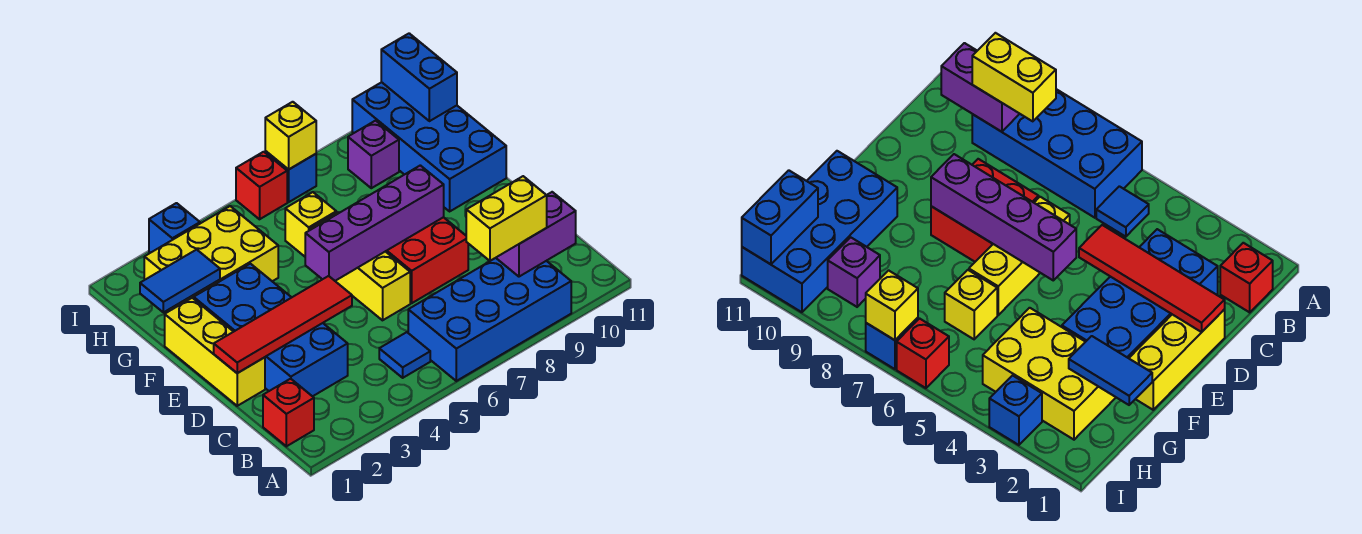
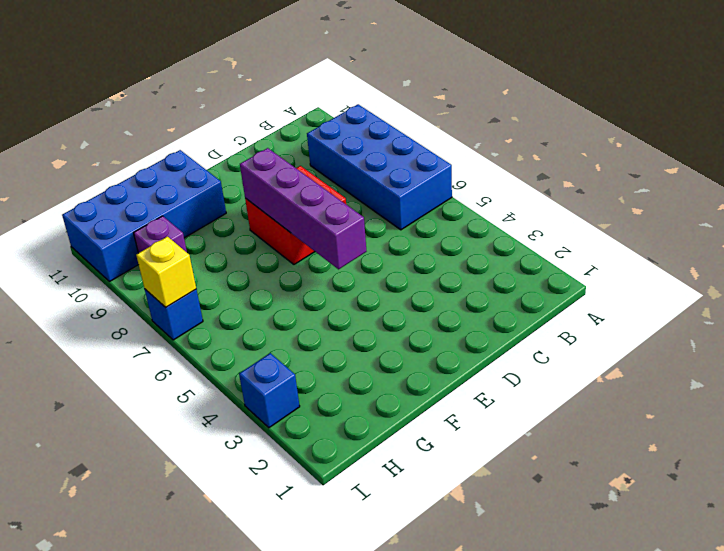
none -> red brick B1 level 1
none -> blue tile B5 level 1
none -> blue brick C2:F3 level 1

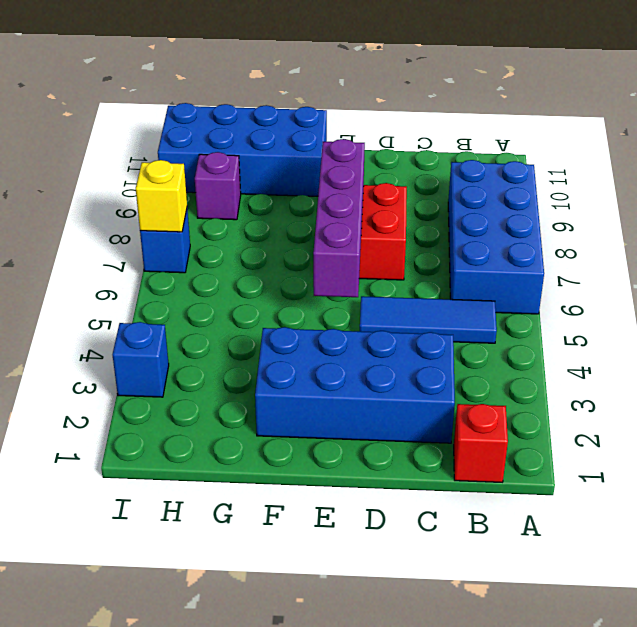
blue tile B5:D5 level 1 -> blue tile B5 level 1
none -> yellow brick D1:F1 level 1
none -> yellow brick D6:F6 level 1
none -> yellow brick G2:H4 level 1

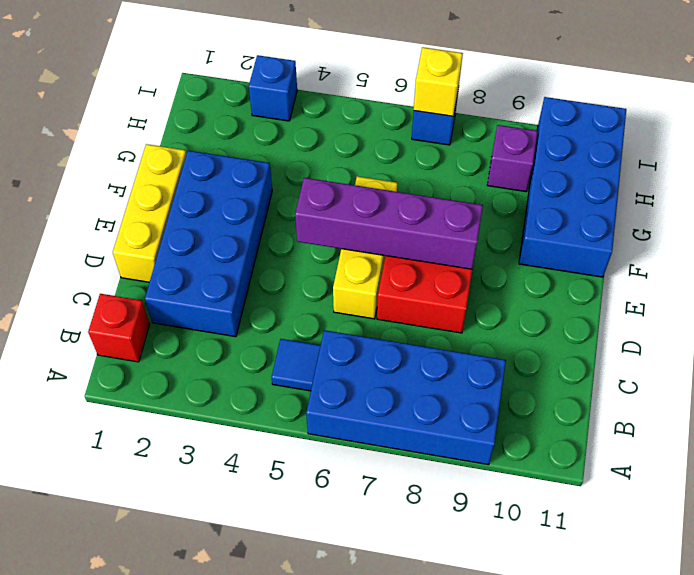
none -> yellow brick G2:H4 level 1
none -> yellow brick G6 level 1
none -> red brick I6 level 1

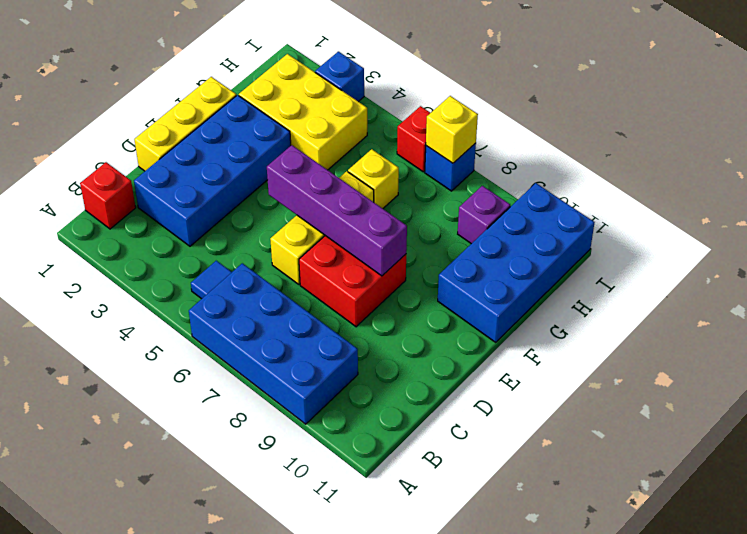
none -> purple brick B9:B10 level 2
none -> red tile D1:D4 level 2
none -> blue tile G1:G2 level 2

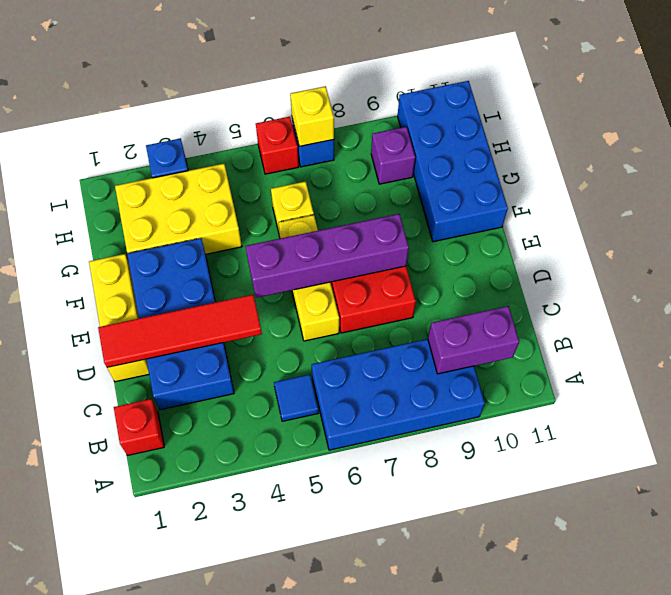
none -> blue tile G1:G2 level 2
none -> blue brick H11:I11 level 2
none -> yellow brick B8:B9 level 3

